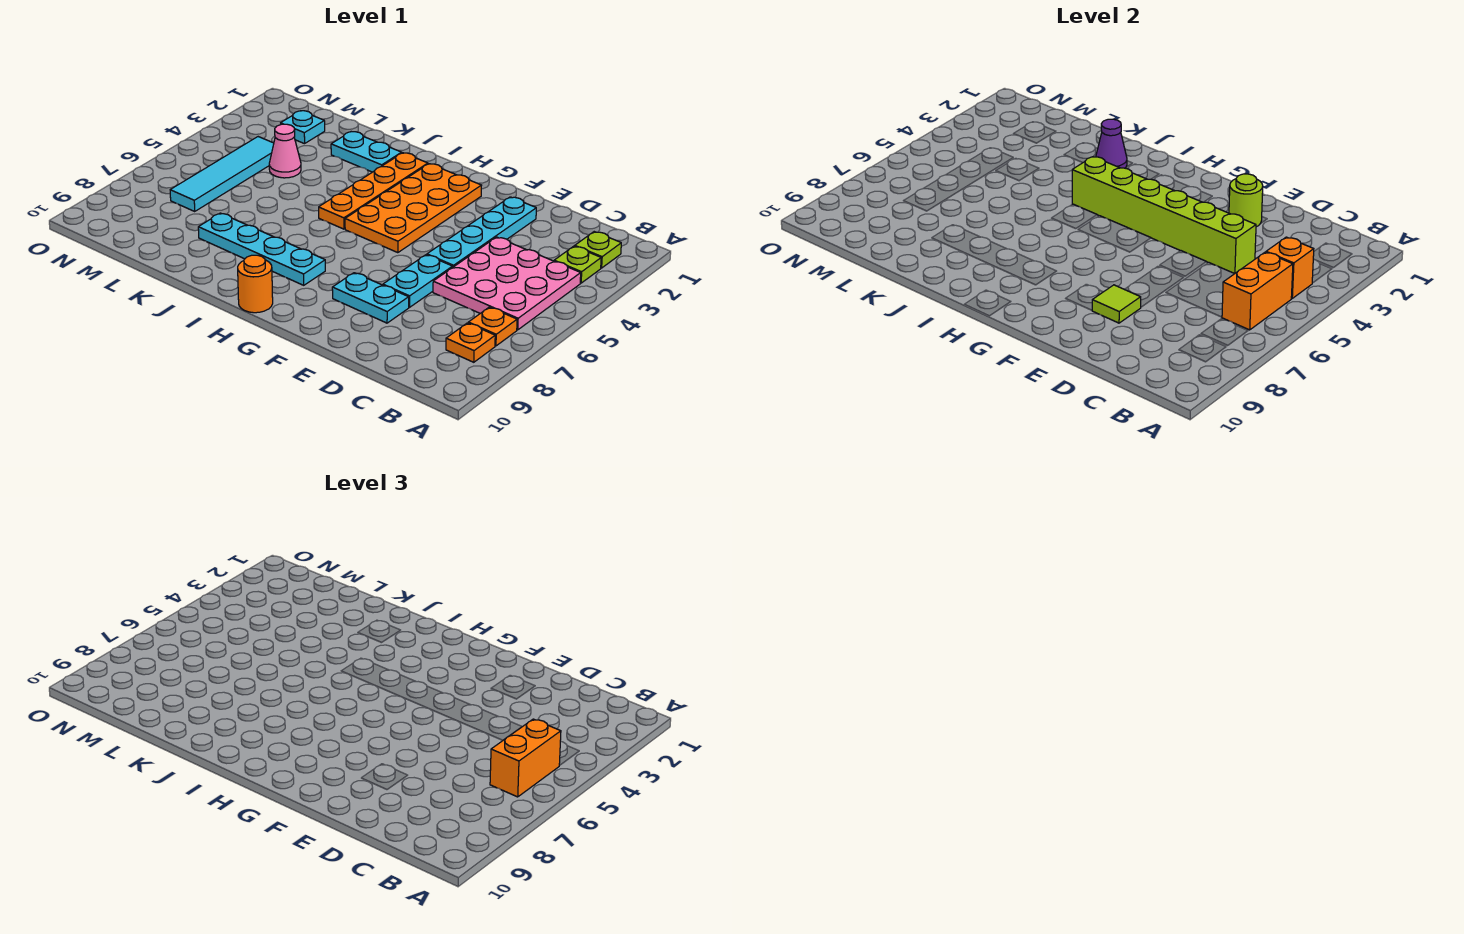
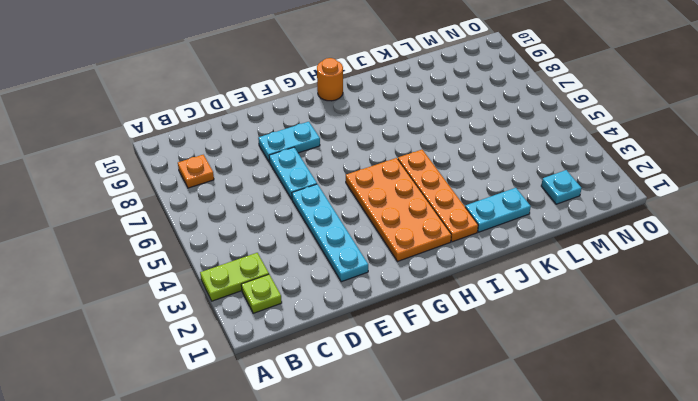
lime plate A3:B3 level 1 -> lime plate B3 level 1
none -> pink plate B4:D6 level 1
none -> orange plate B7 level 1
none -> cyan plate H8:K8 level 1

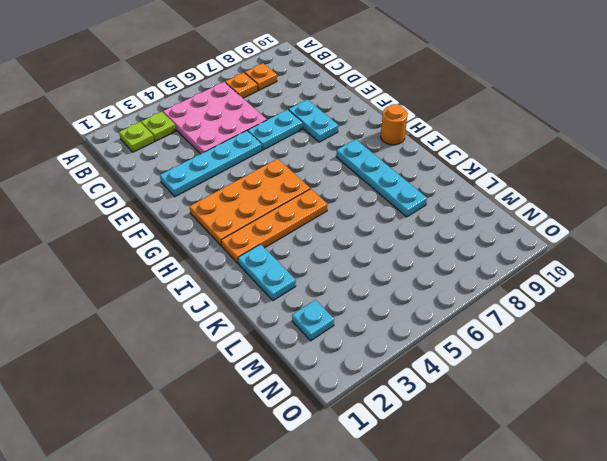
none -> pink cone L4 level 1
none -> cyan tile M4:M7 level 1
none -> orange brick B4 level 2

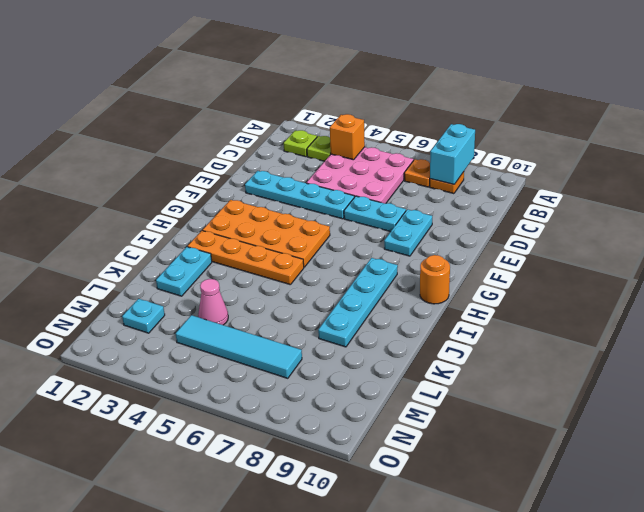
cyan brick A8:B8 level 2 -> none
none -> orange brick B5:B6 level 2
none -> lime brick D4:I4 level 2
none -> lime round brick E2 level 2

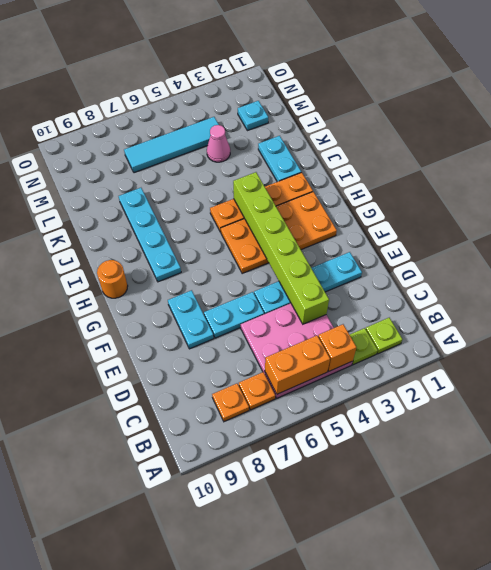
none -> lime round brick E2 level 2
none -> lime tile E8 level 2
none -> purple cone J2 level 2

